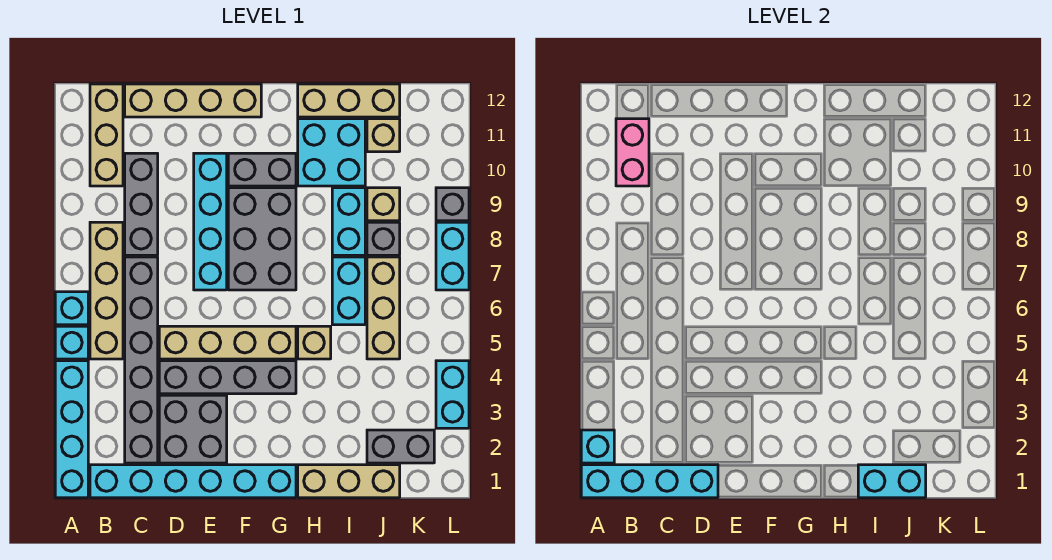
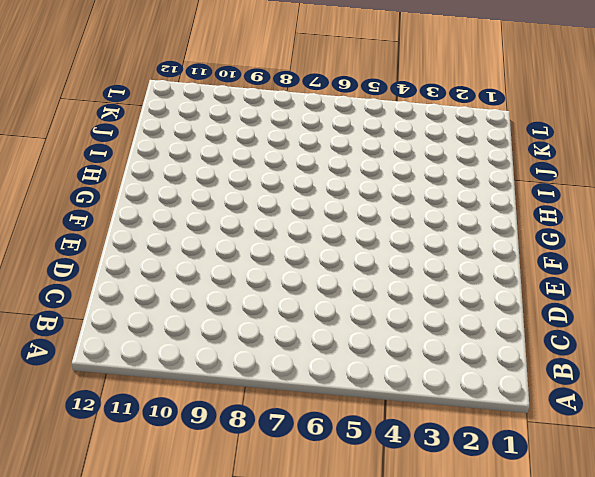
none -> cyan brick A1:A4 level 1
none -> cyan brick A5 level 1
none -> cyan brick A6 level 1
none -> cyan brick B1:G1 level 1

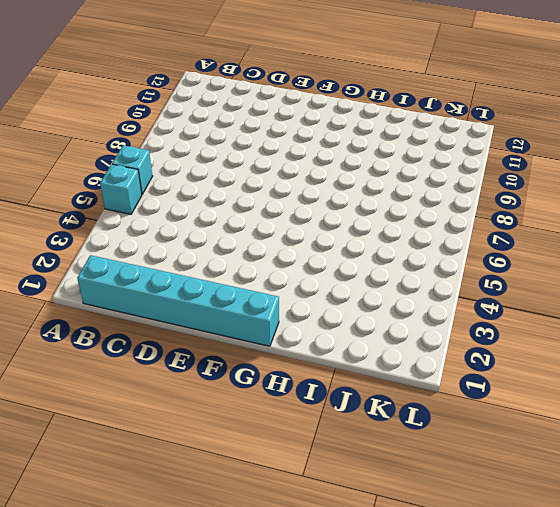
none -> cyan brick A1:A4 level 1
none -> tan brick B5:B8 level 1
none -> tan brick B10:B12 level 1
none -> grey brick C2:C7 level 1

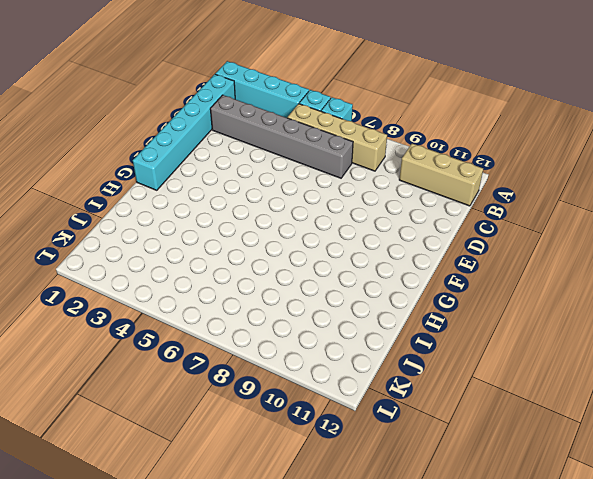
none -> grey brick C8:C10 level 1
none -> tan brick C12:F12 level 1
none -> grey brick D2:E3 level 1
none -> grey brick D4:G4 level 1

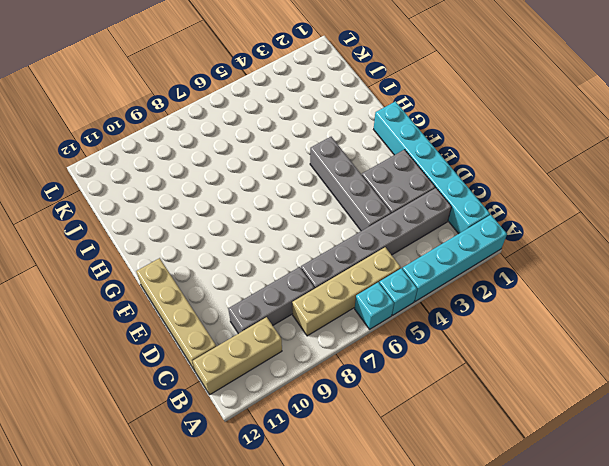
none -> tan brick D5:G5 level 1
none -> cyan brick E7:E10 level 1
none -> grey brick F7:G9 level 1
none -> grey brick F10:G10 level 1

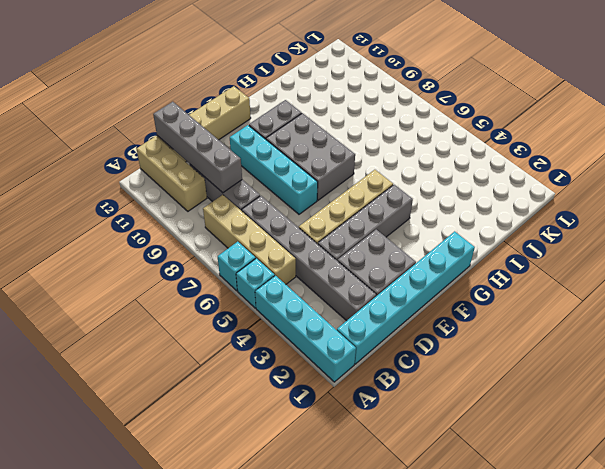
grey brick C9:C12 level 2 -> none
none -> tan brick H1:J1 level 1
none -> tan brick H5 level 1
none -> cyan brick H10:I11 level 1
none -> tan brick H12:J12 level 1

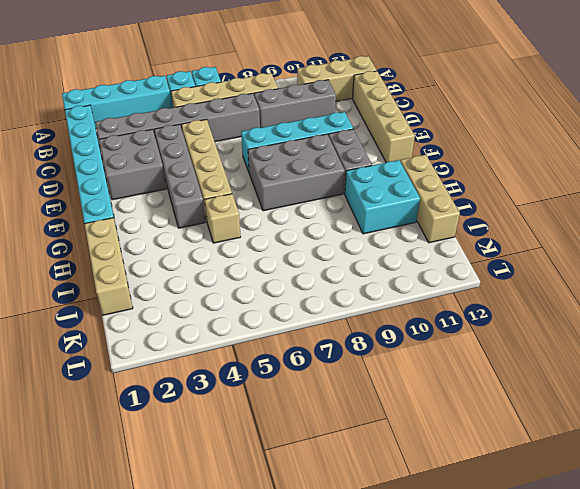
none -> cyan brick I6:I7 level 1
none -> cyan brick I8:I9 level 1
none -> grey brick J2:K2 level 1
none -> tan brick J5:J7 level 1

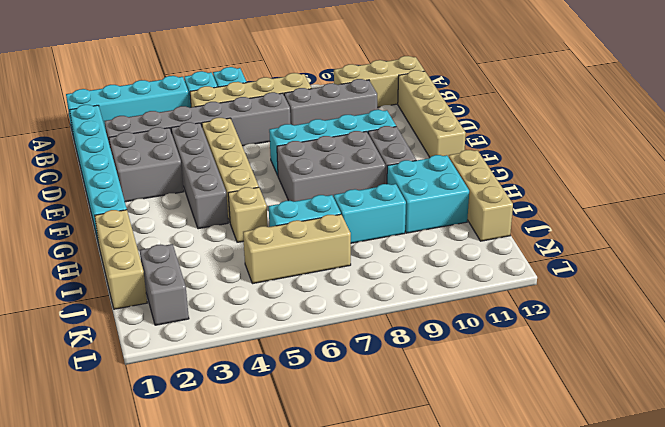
none -> grey brick J8 level 1
none -> tan brick J9 level 1
none -> tan brick J11 level 1
none -> cyan brick L3:L4 level 1

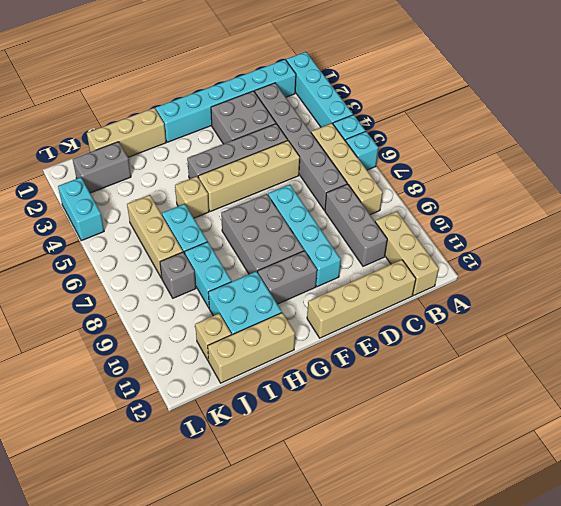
none -> tan brick J9 level 1
none -> cyan brick L7:L8 level 1
none -> grey brick L9 level 1
none -> cyan brick A1:D1 level 2

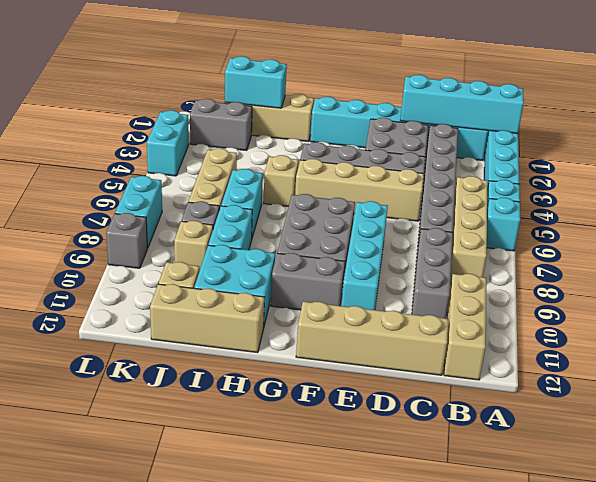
none -> cyan brick A2 level 2
none -> pink brick B10:B11 level 2

